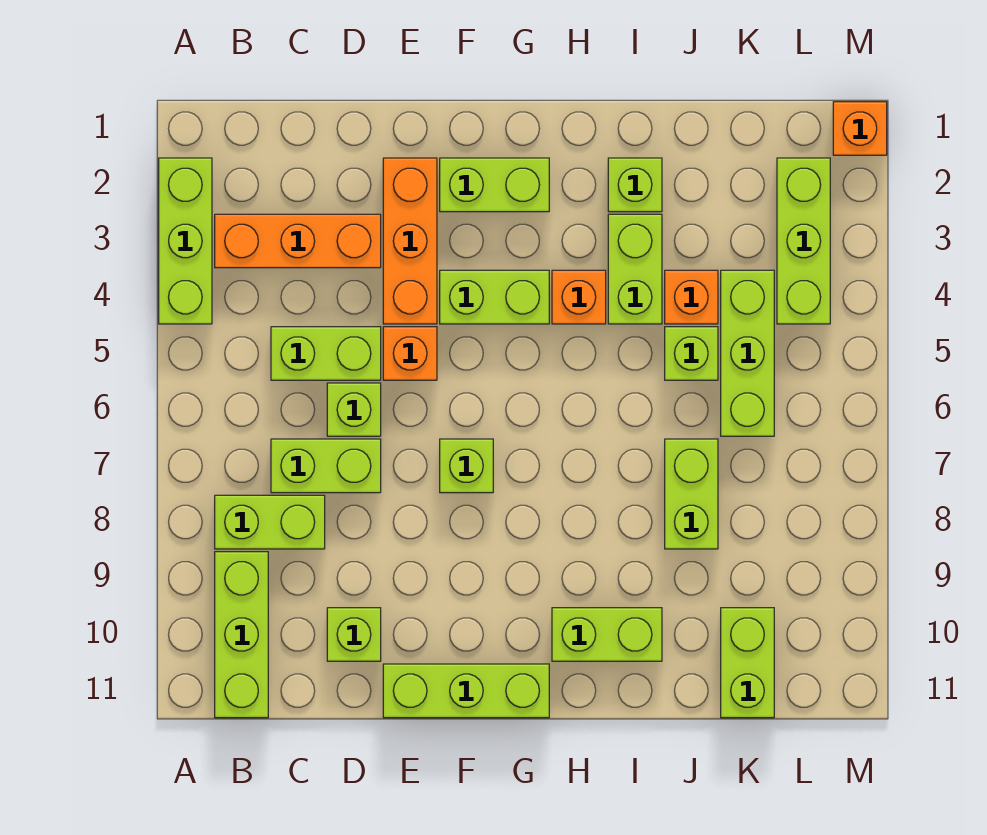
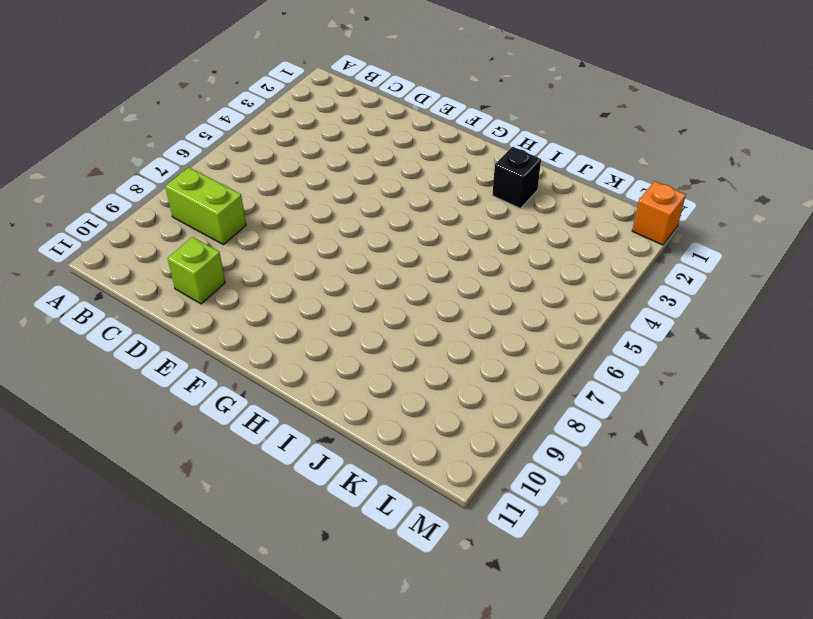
black brick I2 level 1 -> lime brick I2 level 1
none -> lime brick A2:A4 level 1
none -> orange brick B3:D3 level 1
none -> lime brick B9:B11 level 1

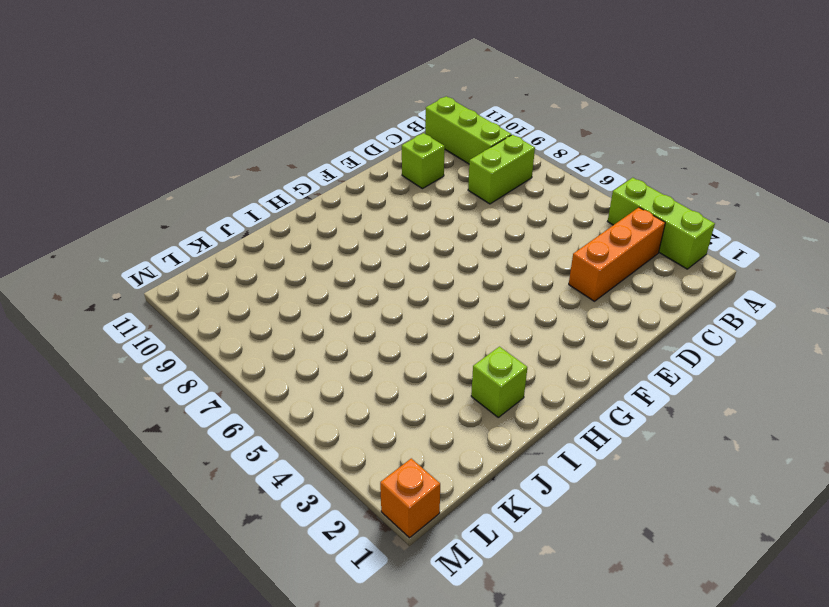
none -> lime brick C5:D5 level 1
none -> lime brick C7:D7 level 1
none -> lime brick D6 level 1

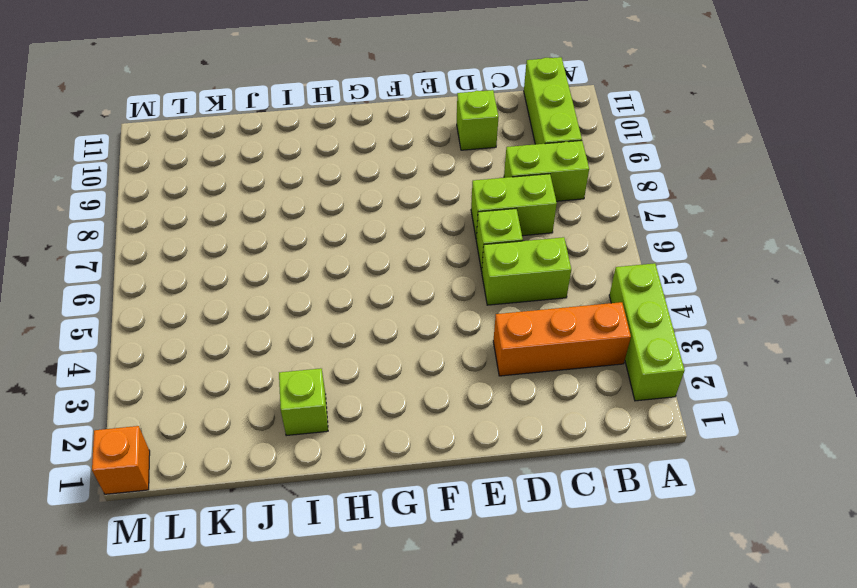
none -> orange brick E2:E4 level 1
none -> orange brick E5 level 1
none -> lime brick E11:G11 level 1

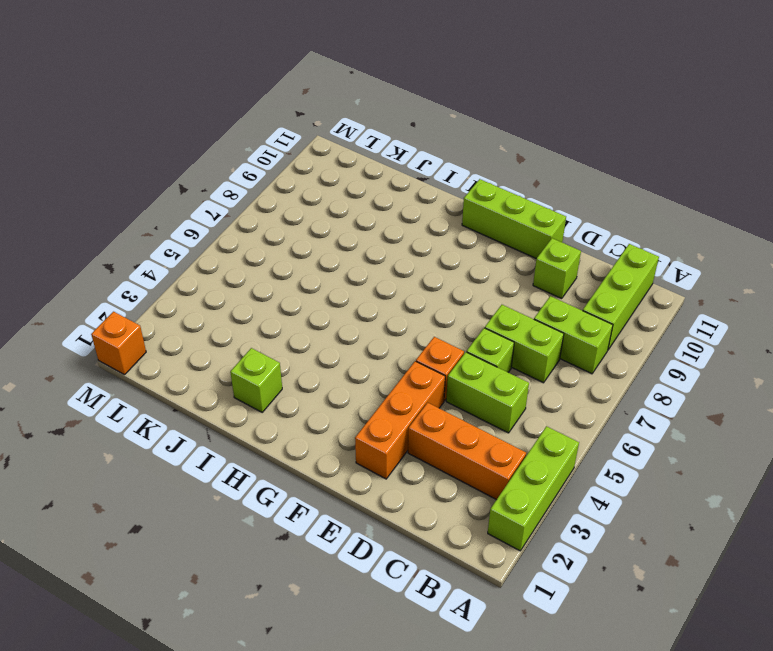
none -> lime brick F2:G2 level 1
none -> lime brick F4:G4 level 1
none -> lime brick F7 level 1

